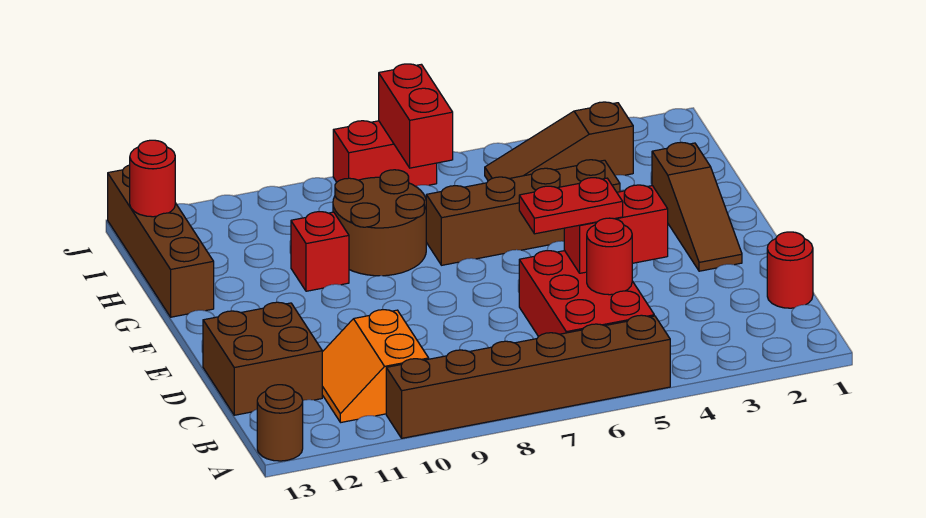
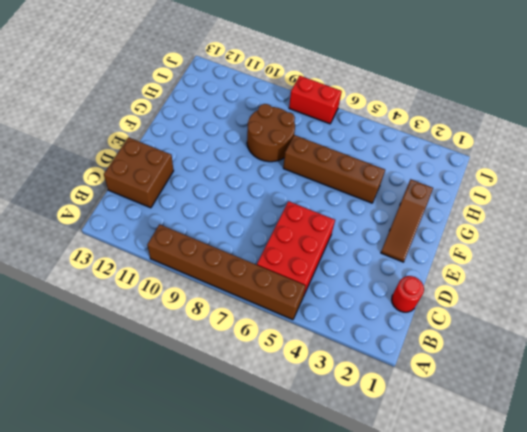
none -> brown round brick A13 level 1
none -> orange slope B10:C11 level 1 top 10
none -> red brick G10 level 1

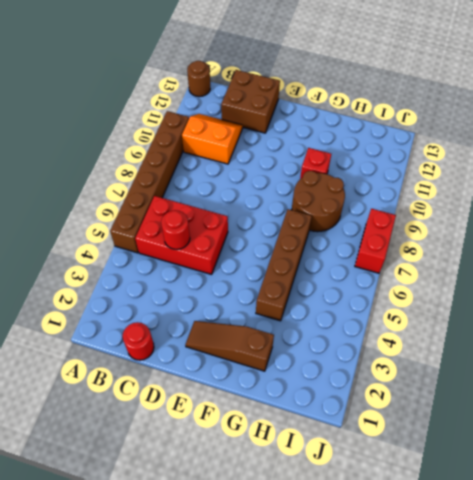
none -> brown brick G13:J13 level 1
none -> brown slope I3:I5 level 1 top 3
none -> red brick D4:D5 level 2

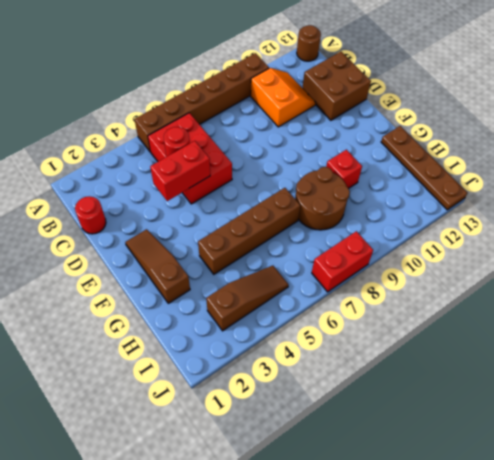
brown plate G13:J13 level 1 -> brown brick G13:J13 level 1
none -> red brick I7:J7 level 2
none -> red round brick I13 level 2
none -> red plate D5:D6 level 3

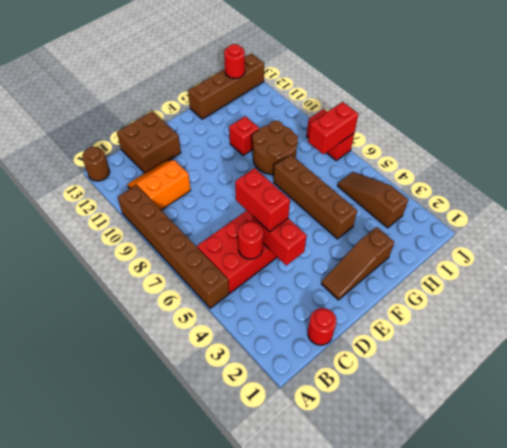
red brick D5:D6 level 3 -> red plate D5:D6 level 3

